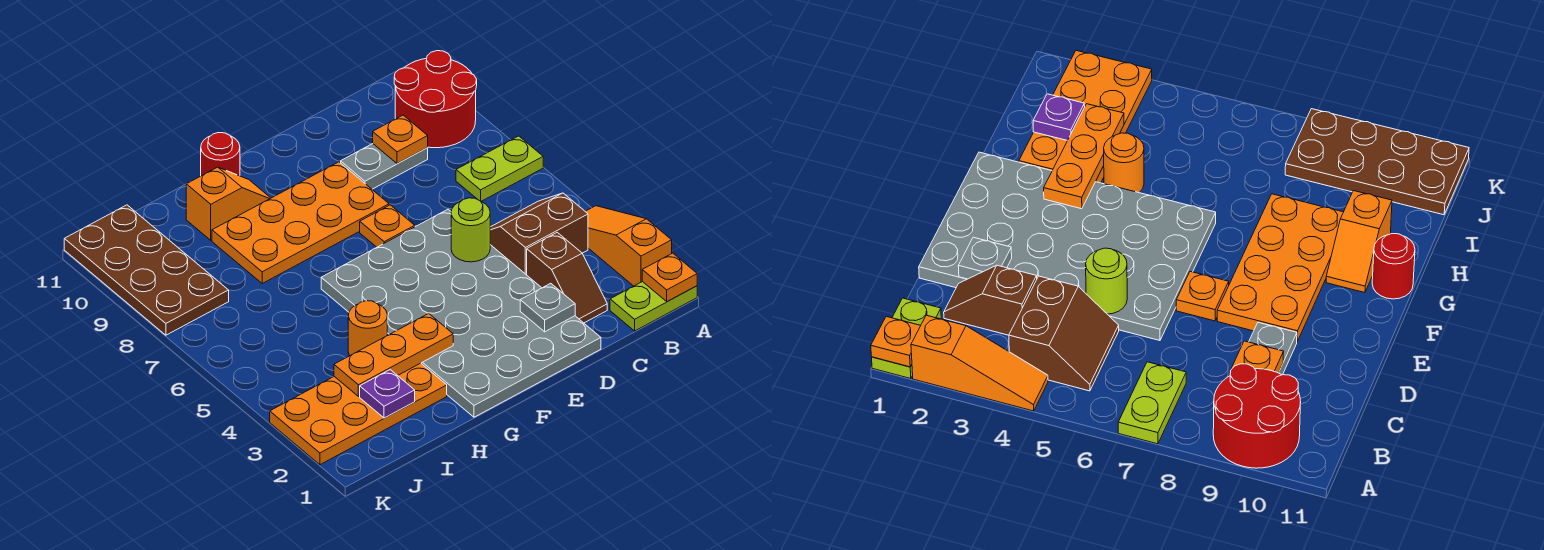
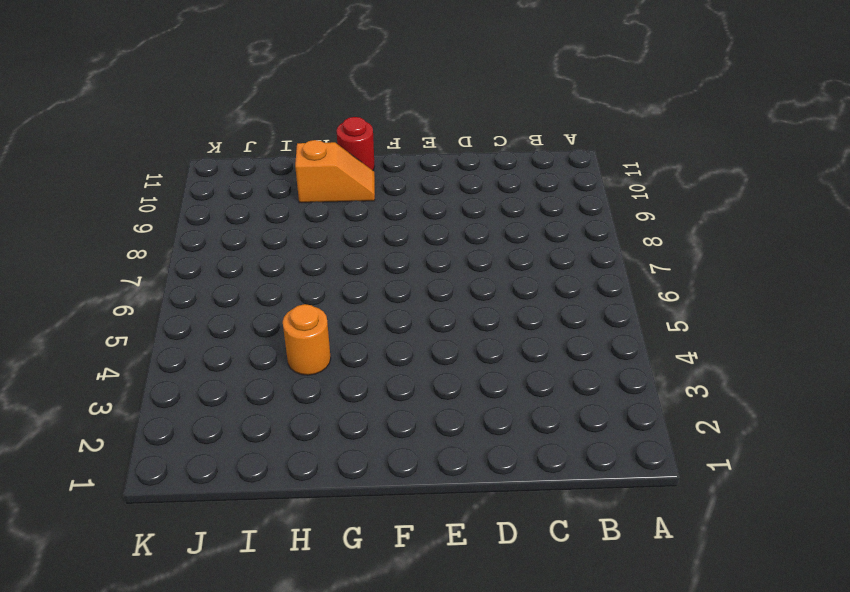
none -> lime plate A1:B1 level 1
none -> orange slope A2:A4 level 1 top 2
none -> lime plate A7:B7 level 1

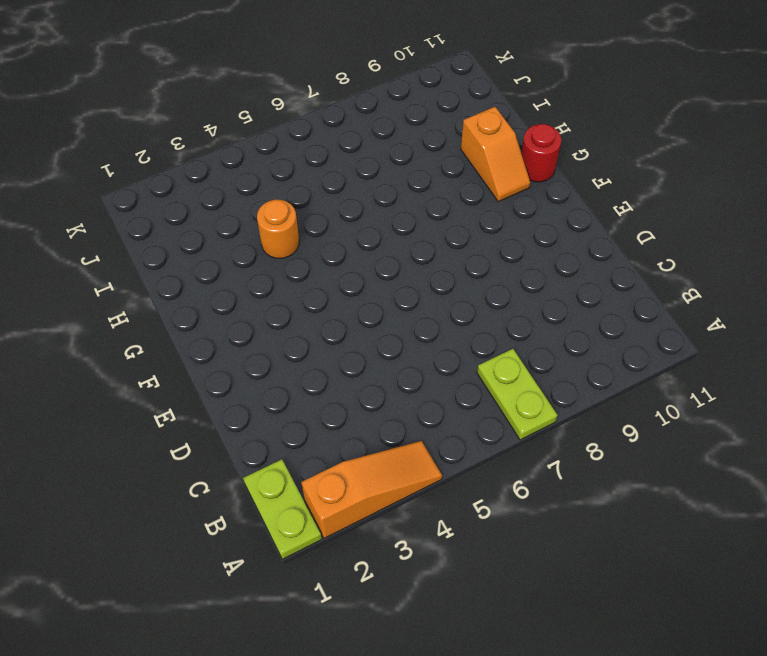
none -> red round brick A9:B10 level 1
none -> brown slope B4:C5 level 1 top 4
none -> brown slope C2:C3 level 1 top 3

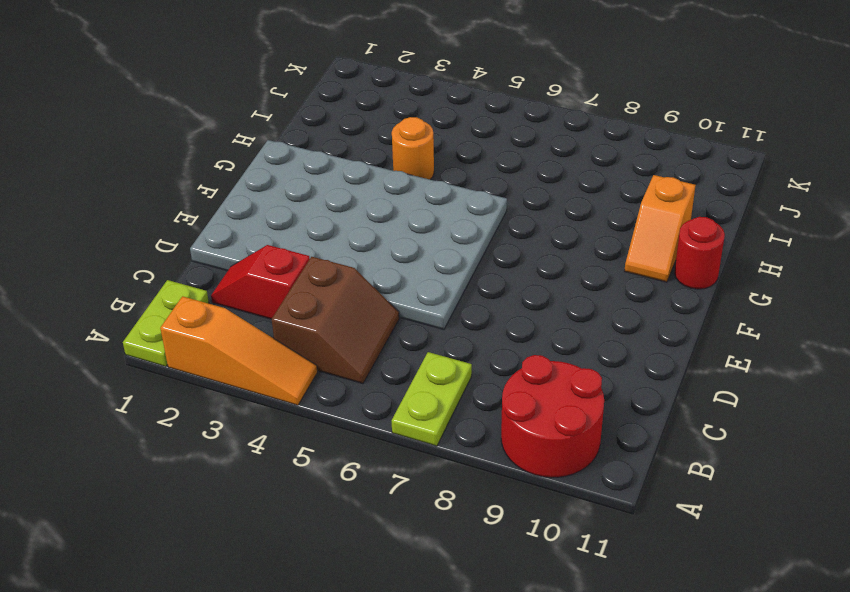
red slope C2:C3 level 1 top 3 -> brown slope C2:C3 level 1 top 3
none -> grey plate C9:D9 level 1
none -> orange plate E7 level 1
none -> orange plate E8:H9 level 1

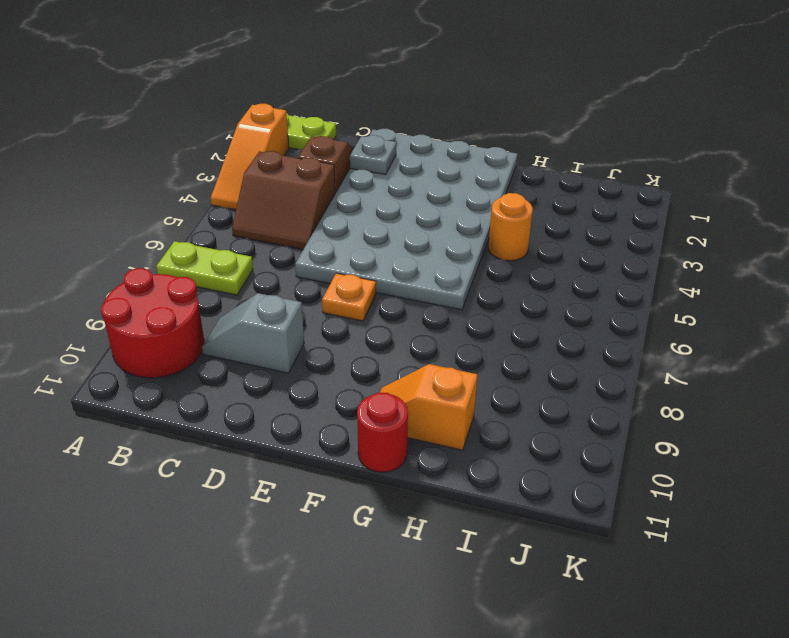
grey slope C9:D9 level 1 top D -> grey plate C9:D9 level 1
none -> orange plate E8:H9 level 1
none -> orange plate H2:K3 level 1
none -> brown plate J8:K11 level 1

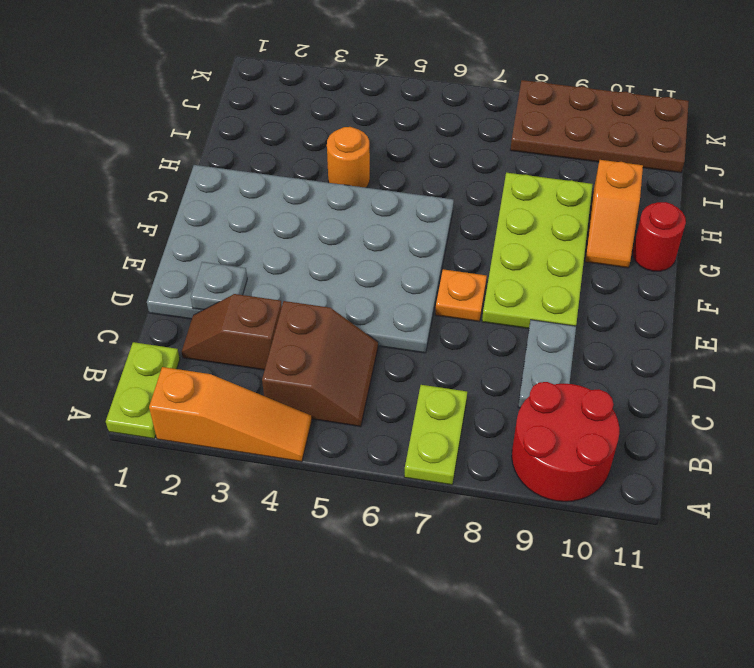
lime plate E8:H9 level 1 -> orange plate E8:H9 level 1
none -> orange plate H2:K3 level 1
none -> orange plate A1 level 2
none -> orange plate C9 level 2

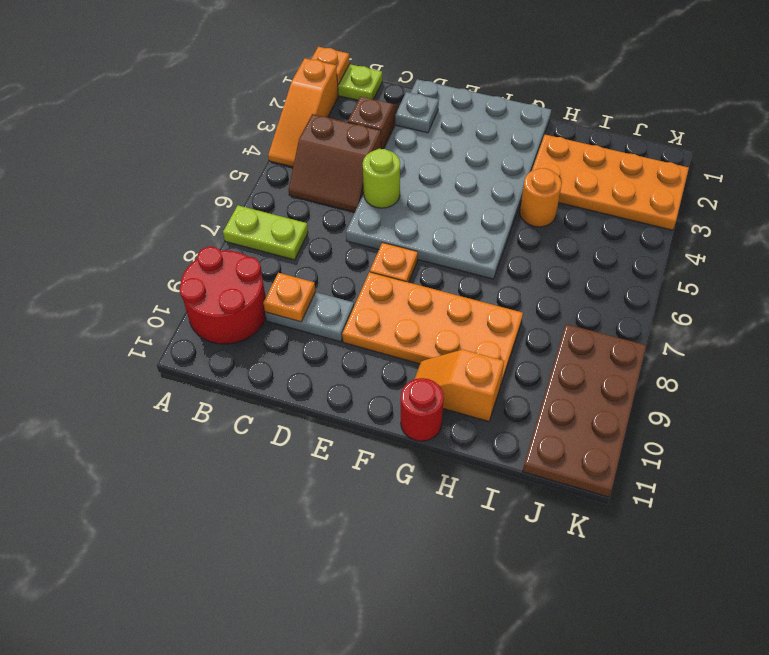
none -> orange plate G3:I3 level 2
none -> purple plate I2 level 2

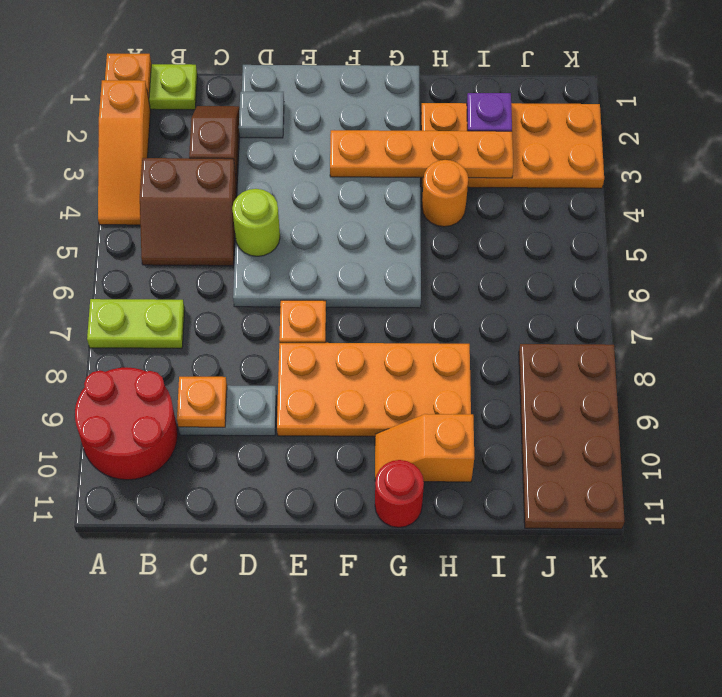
orange plate F3:I3 level 2 -> orange plate G3:I3 level 2

